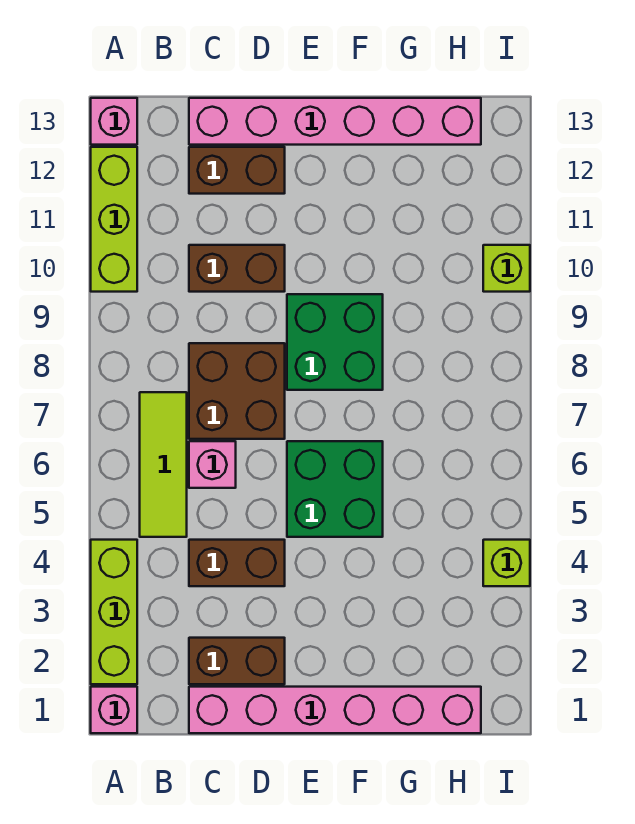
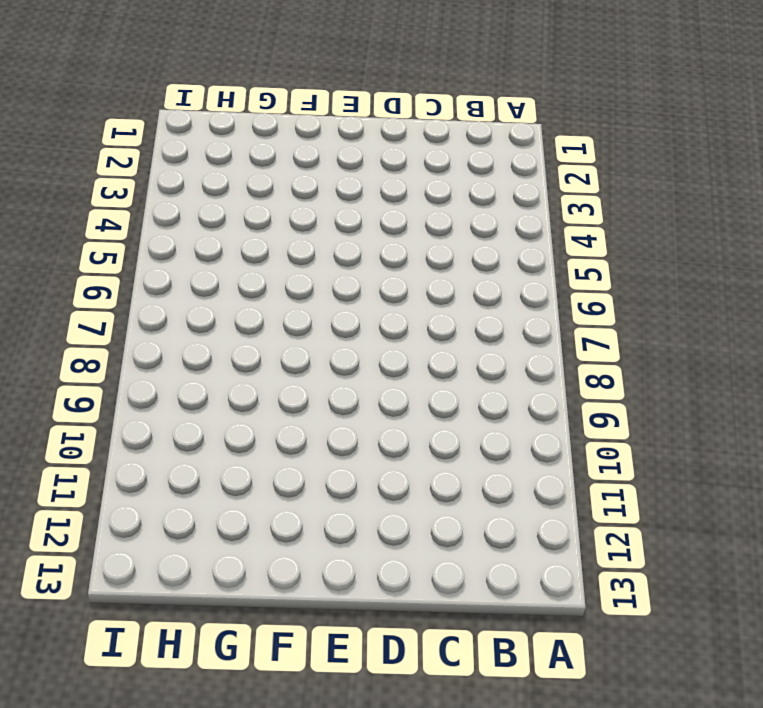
none -> pink brick A1 level 1
none -> lime brick A2:A4 level 1
none -> lime brick A10:A12 level 1

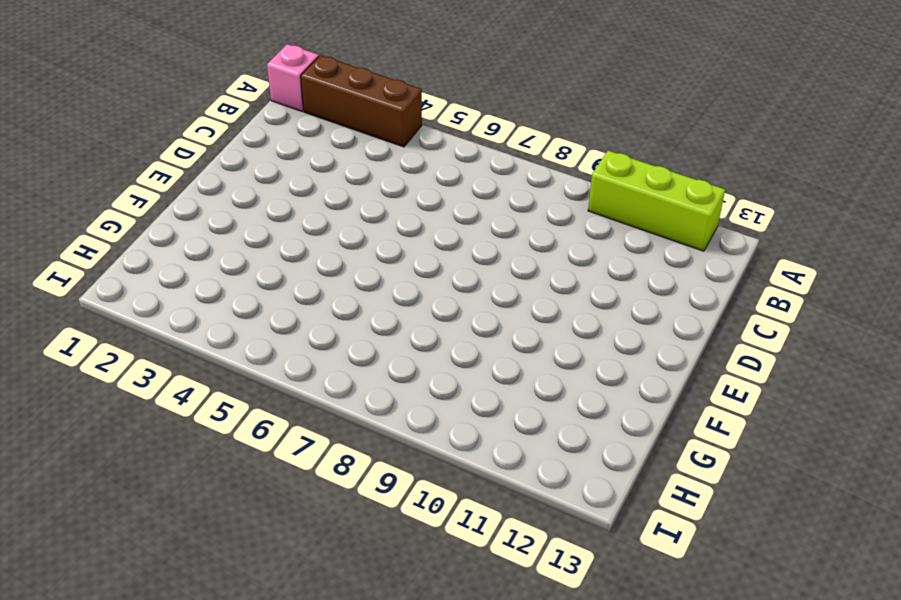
brown brick A2:A4 level 1 -> lime brick A2:A4 level 1
none -> pink brick A13 level 1
none -> lime tile B5:B7 level 1
none -> pink brick C1:H1 level 1

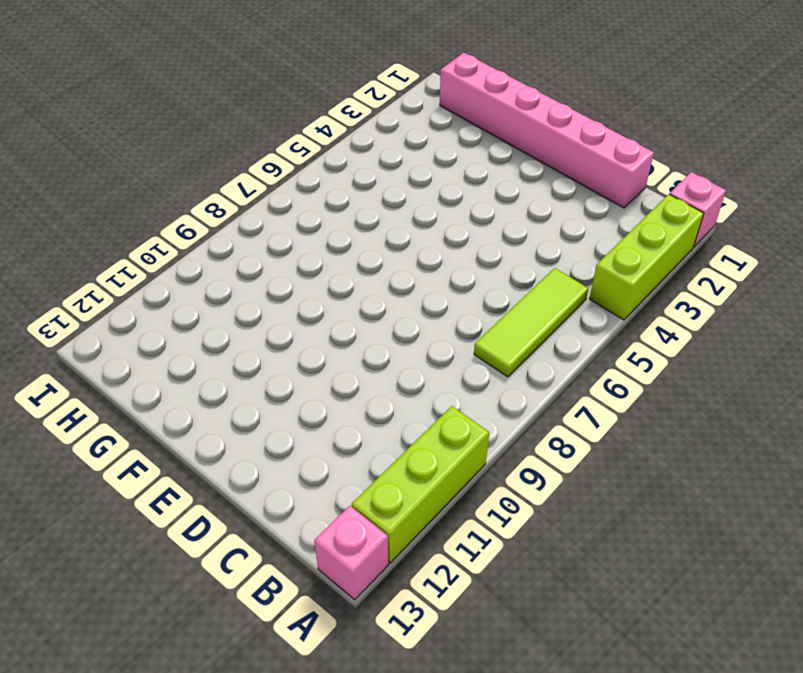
none -> brown brick C2:D2 level 1
none -> brown brick C4:D4 level 1
none -> pink brick C6 level 1

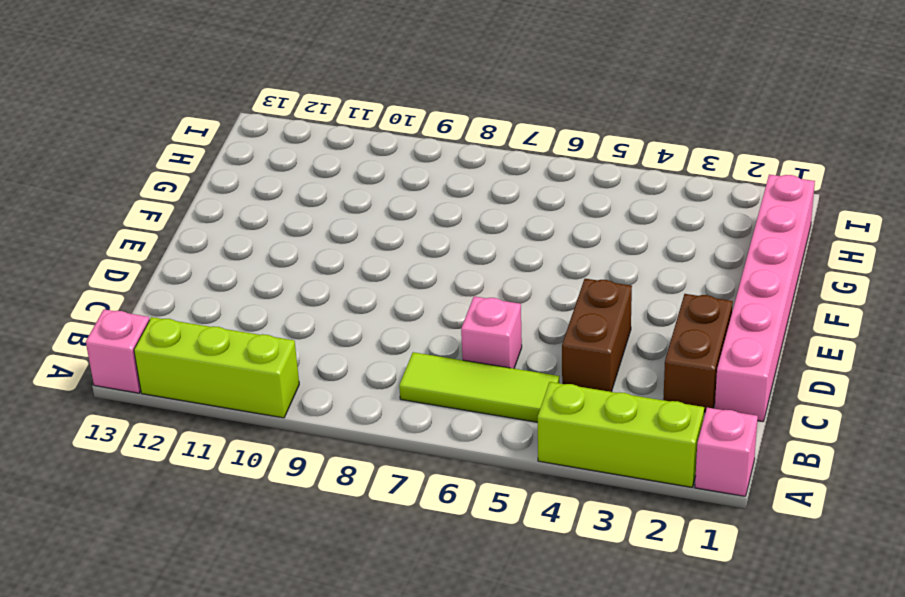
none -> brown brick C7:D8 level 1
none -> brown brick C10:D10 level 1
none -> brown brick C12:D12 level 1

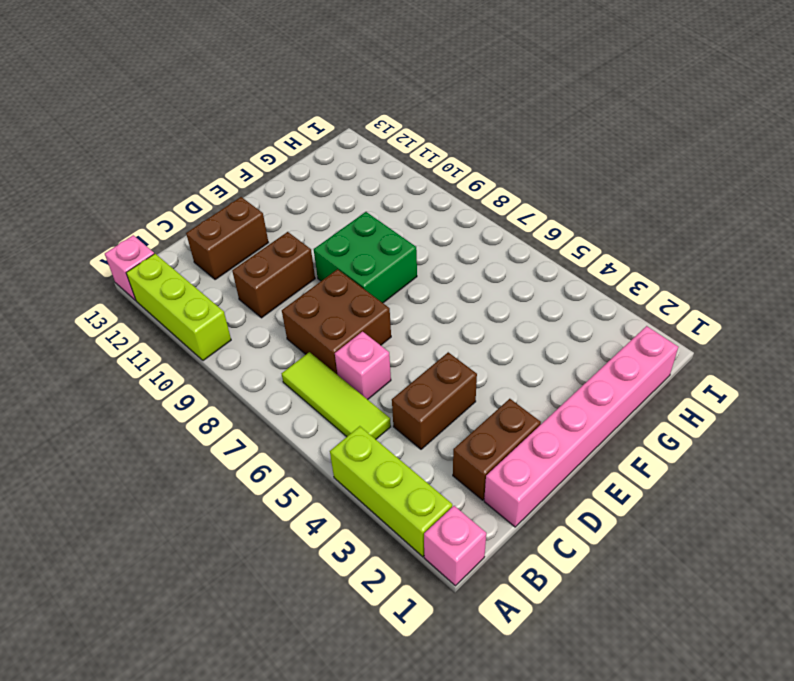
none -> pink brick C13:H13 level 1
none -> green brick E5:F6 level 1
none -> lime brick I4 level 1

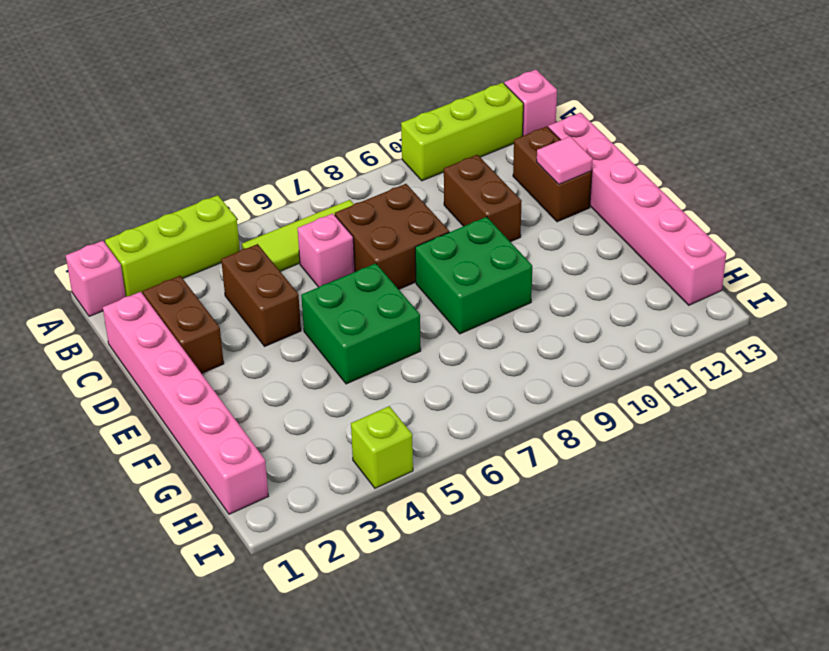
pink tile D12 level 2 -> none
none -> lime brick I10 level 1

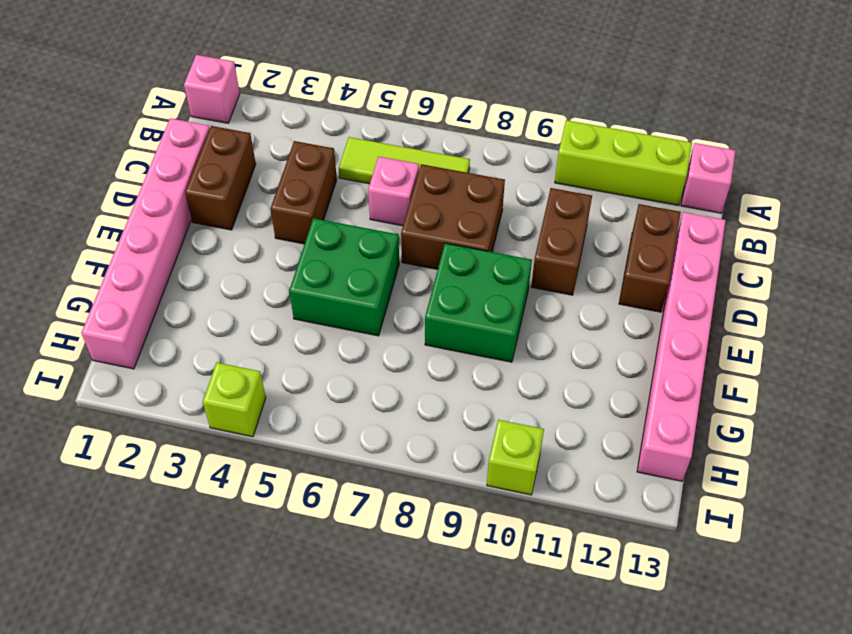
none -> lime brick A2:A4 level 1

